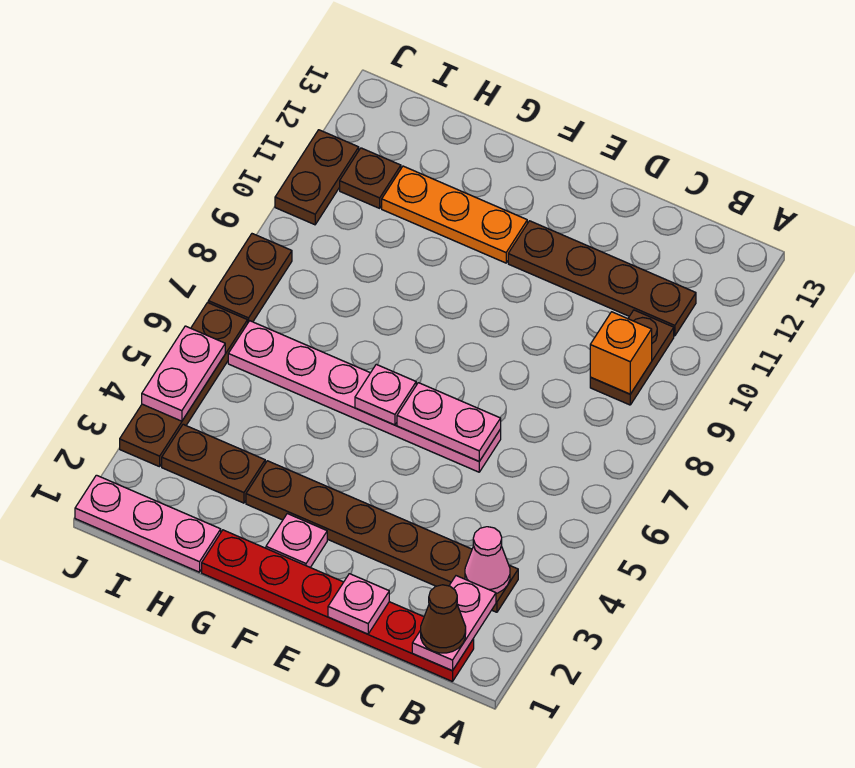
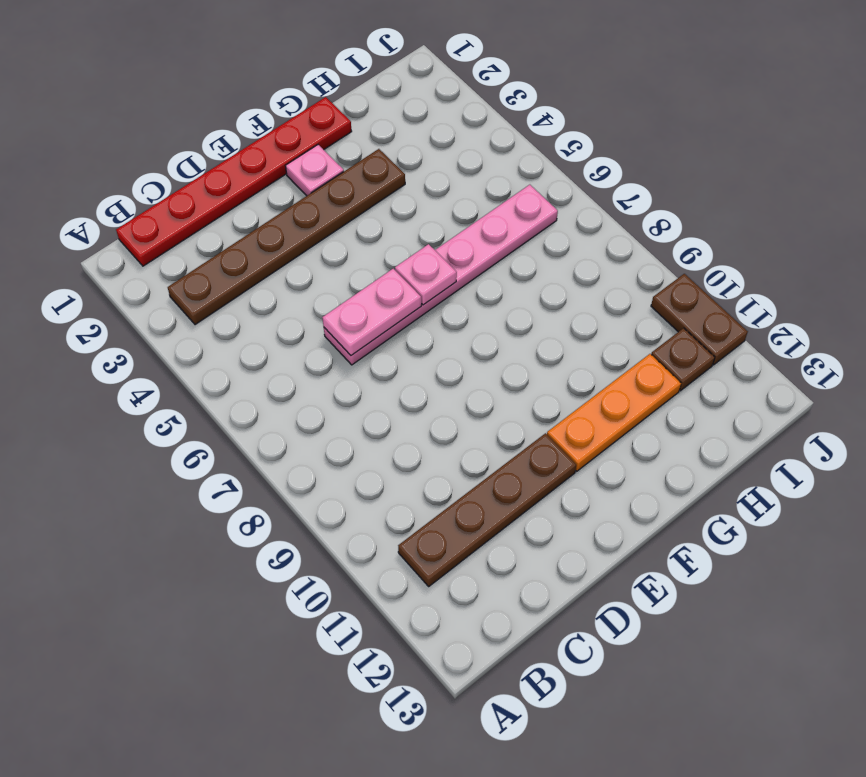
none -> brown plate B9:B10 level 1
none -> pink plate H1:J1 level 1
none -> brown plate H3:I3 level 1

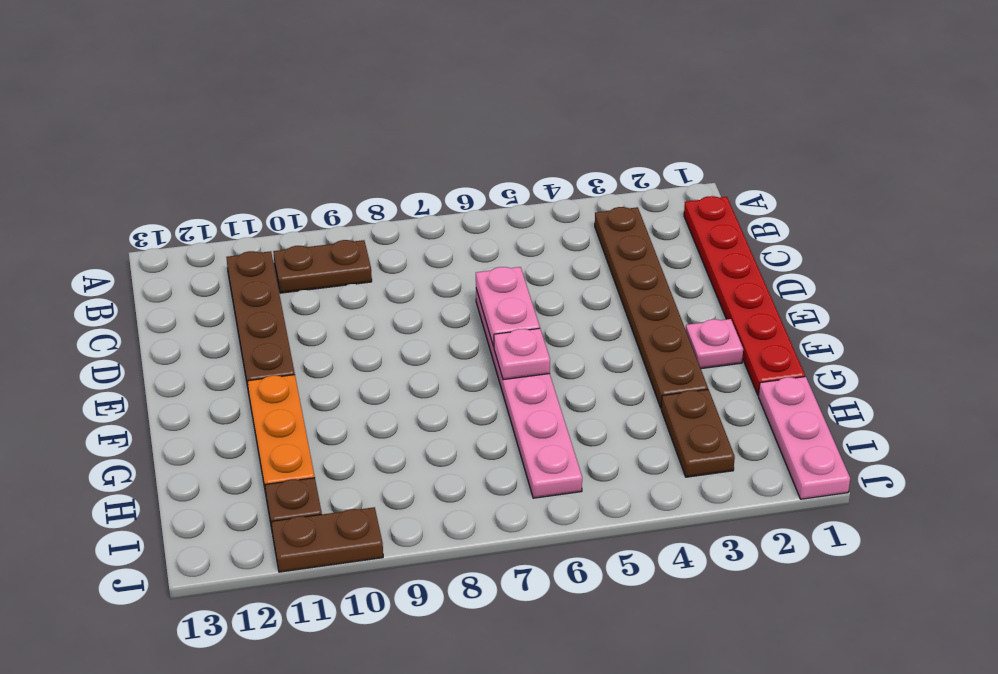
none -> brown plate J3:J6 level 1
none -> brown plate J7:J8 level 1
none -> pink plate B1:B2 level 2

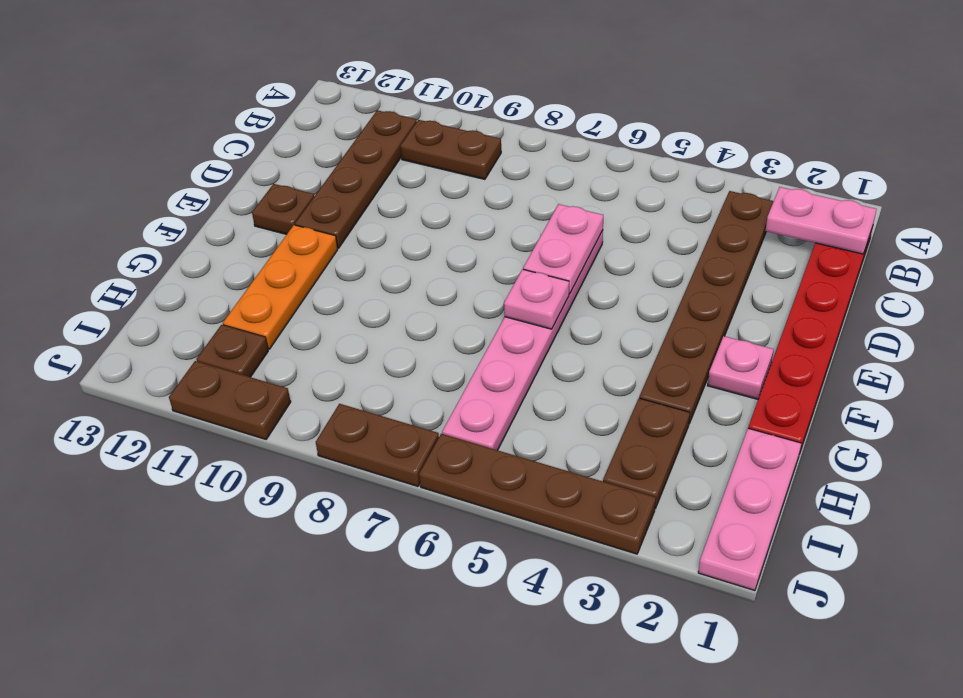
brown plate E12 level 1 -> none
none -> pink cone B3 level 2
none -> orange brick B9 level 2
none -> pink plate D1 level 2

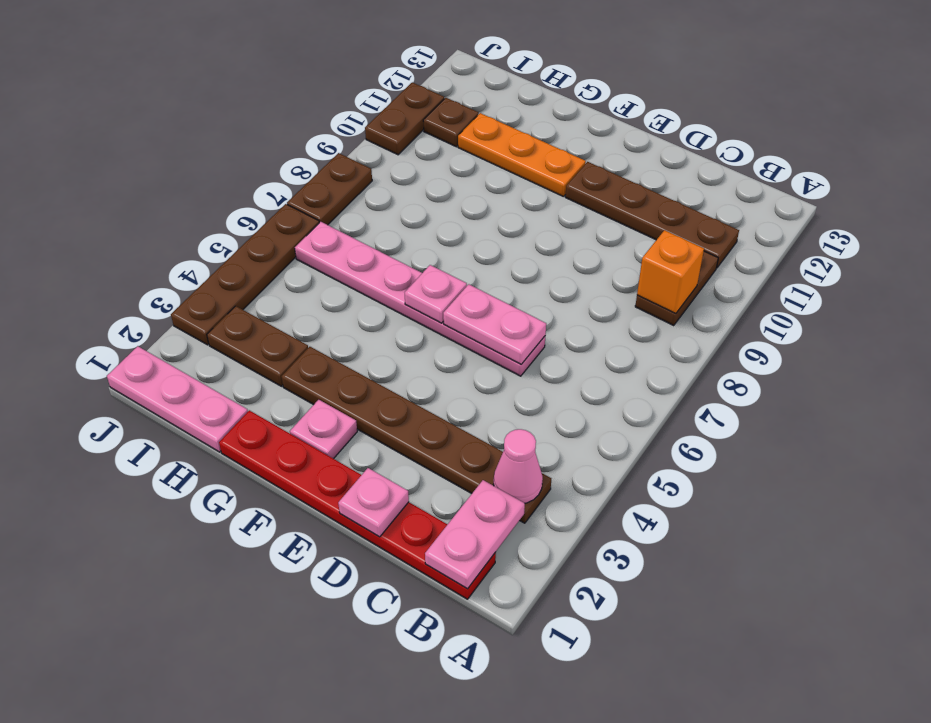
none -> pink plate J4:J5 level 2
none -> brown cone B1 level 3

